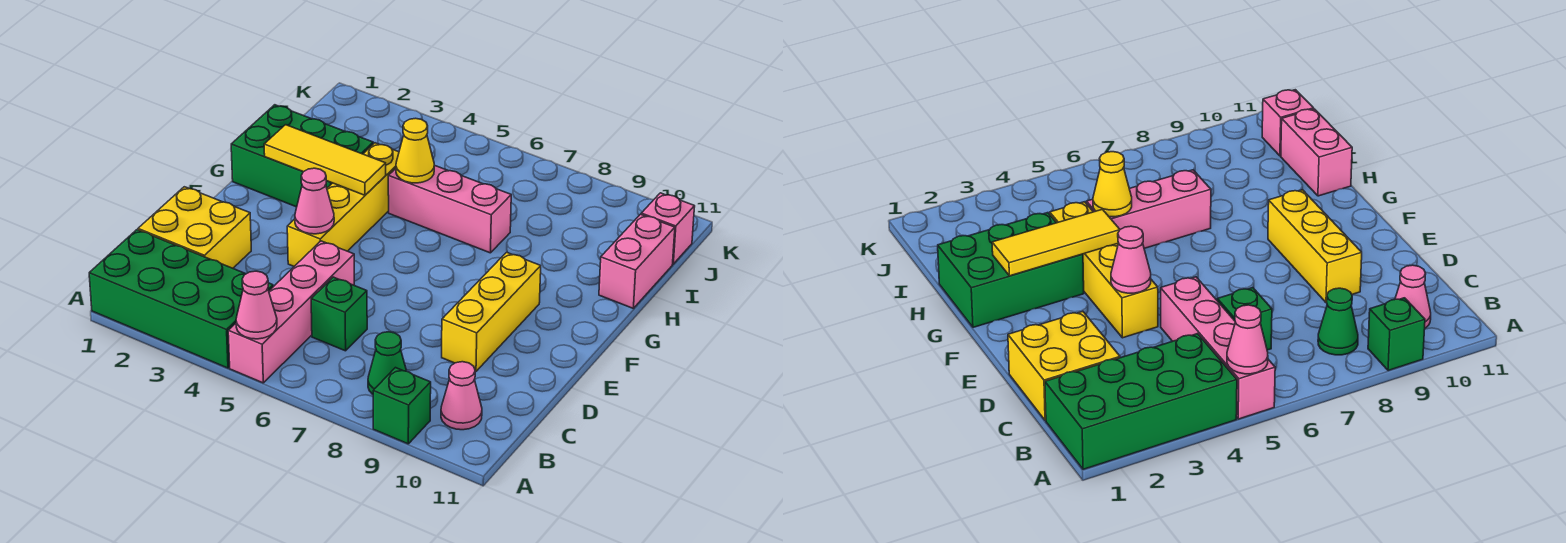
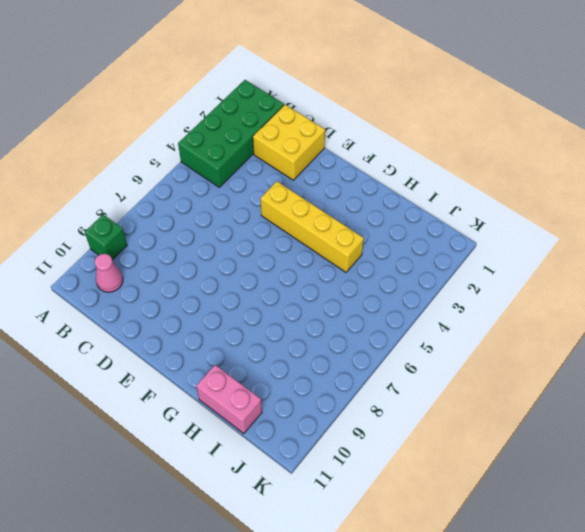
none -> pink brick A5:D5 level 1
none -> green cone B8 level 1
none -> green brick C6 level 1

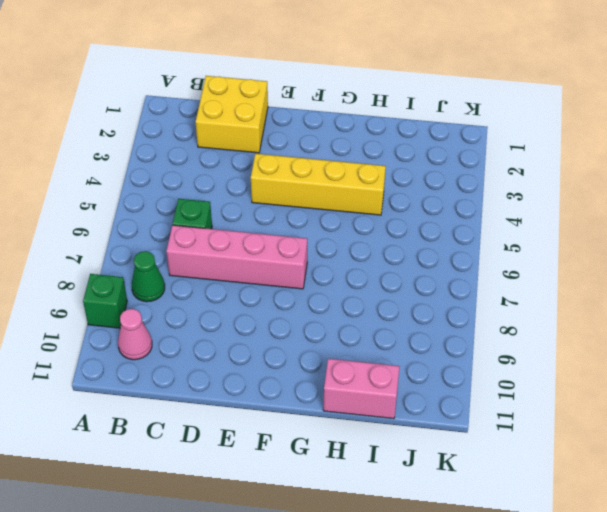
pink brick C7:F7 level 1 -> pink brick A5:D5 level 1
none -> green brick A1:B4 level 1
none -> yellow brick D9:F9 level 1
none -> green brick G1:H3 level 1

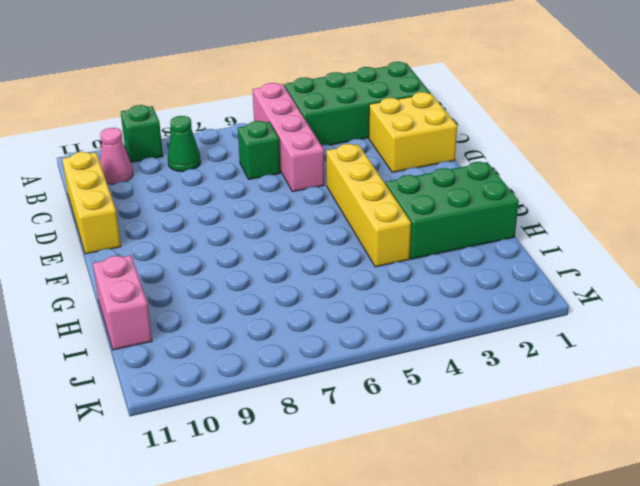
yellow brick C11:E11 level 1 -> yellow brick D9:F9 level 1
none -> pink brick H5:H7 level 1
none -> pink brick J11 level 1
none -> pink cone A5 level 2

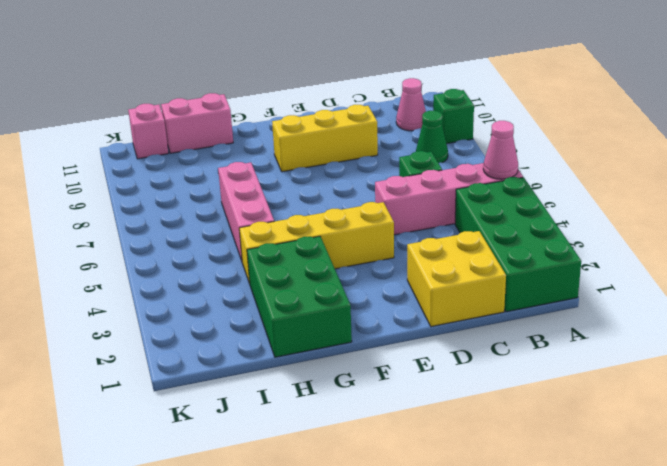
none -> pink cone E4 level 2
none -> yellow tile G2:G4 level 2
none -> yellow cone H5 level 2

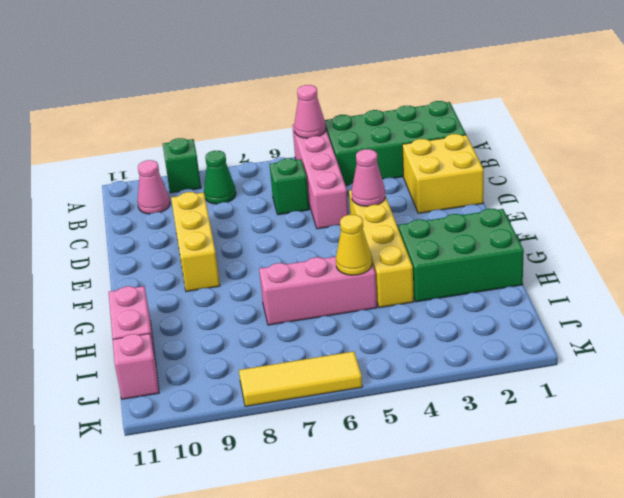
yellow tile K6:K8 level 1 -> yellow tile G2:G4 level 2

